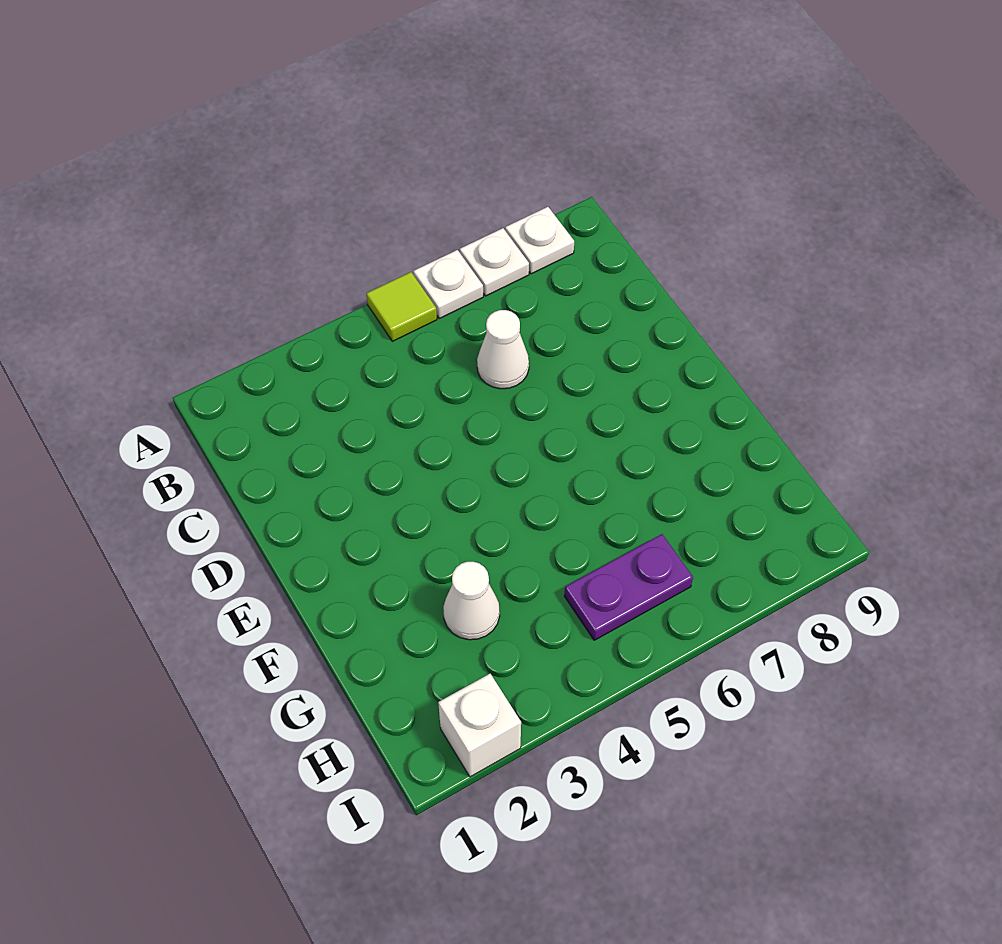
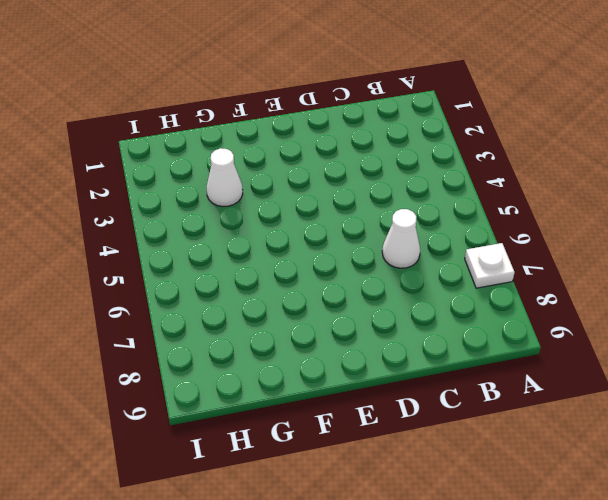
none -> lime tile A5 level 1
none -> white plate A6 level 1

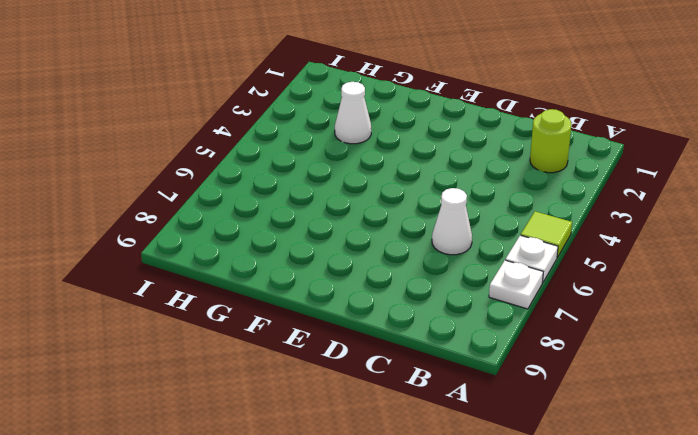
lime round brick B2 level 1 -> none
none -> white plate A8 level 1
none -> purple plate H5:H6 level 1

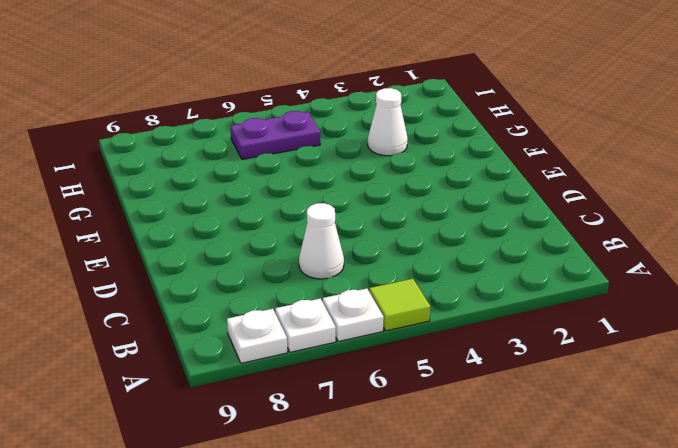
none -> white brick I2 level 1

